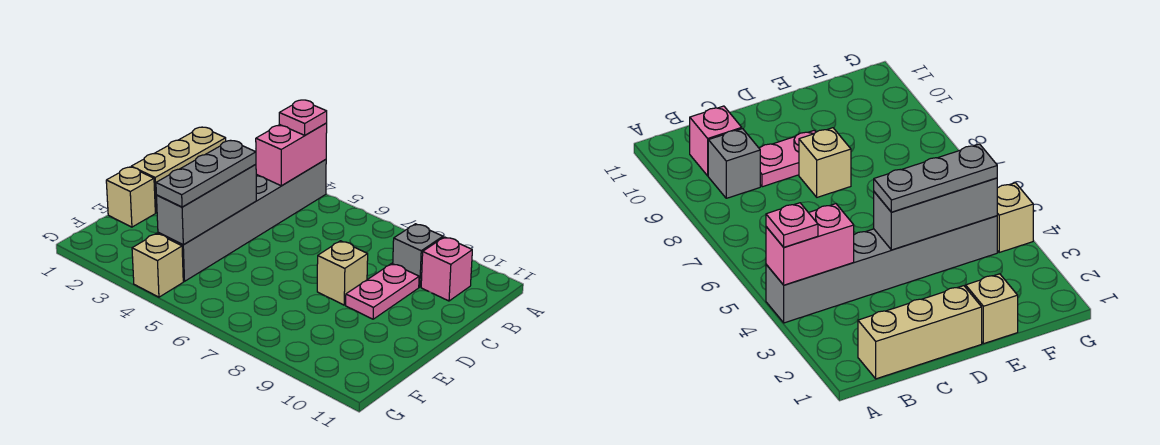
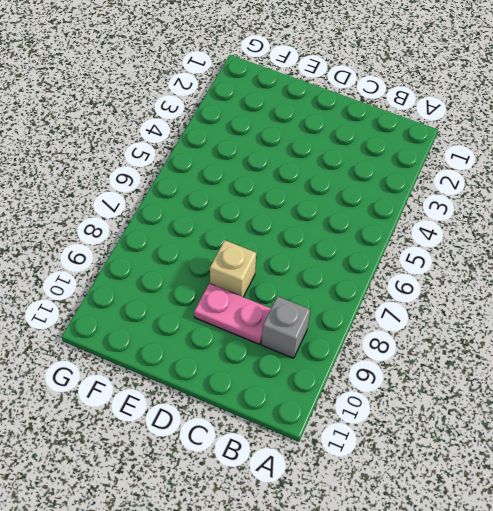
none -> grey brick A4:F4 level 1
none -> tan brick B1:D1 level 1
none -> pink brick B10 level 1

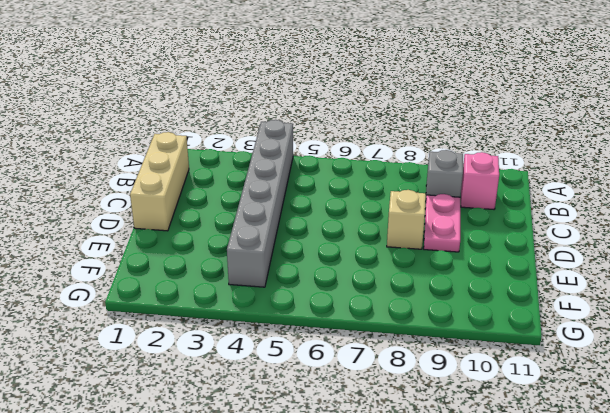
none -> tan brick E1 level 1
none -> tan brick G4 level 1
none -> pink brick A4:B4 level 2

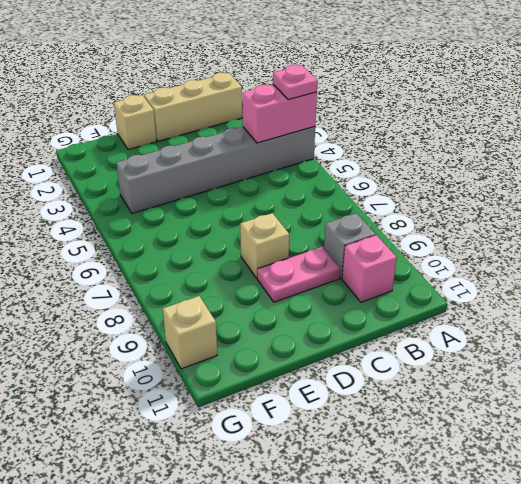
tan brick G10 level 1 -> tan brick G4 level 1
none -> grey brick D4:F4 level 2
none -> grey plate D4:F4 level 3

